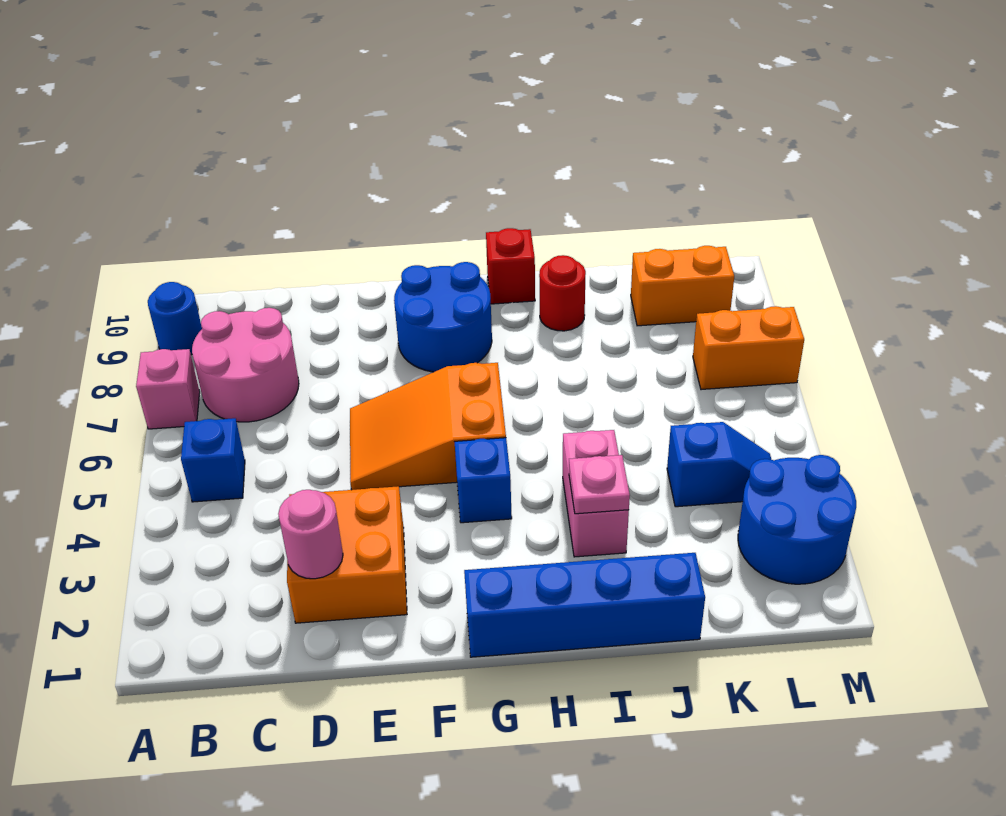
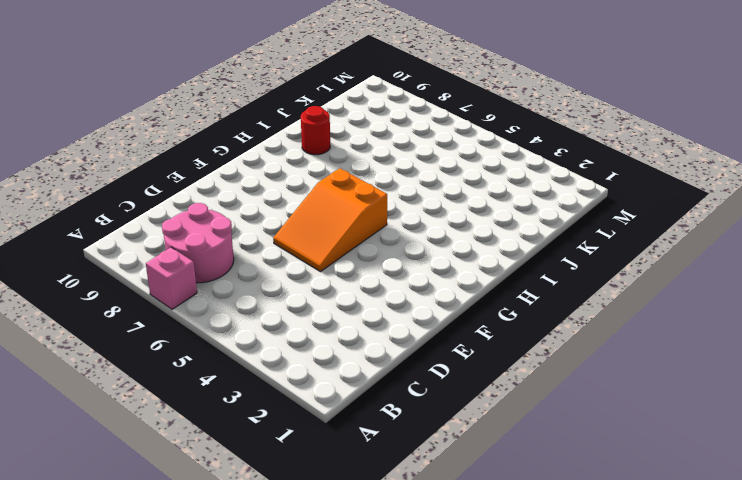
none -> blue round brick A9 level 1
none -> blue brick B5 level 1
none -> orange brick D2:E3 level 1

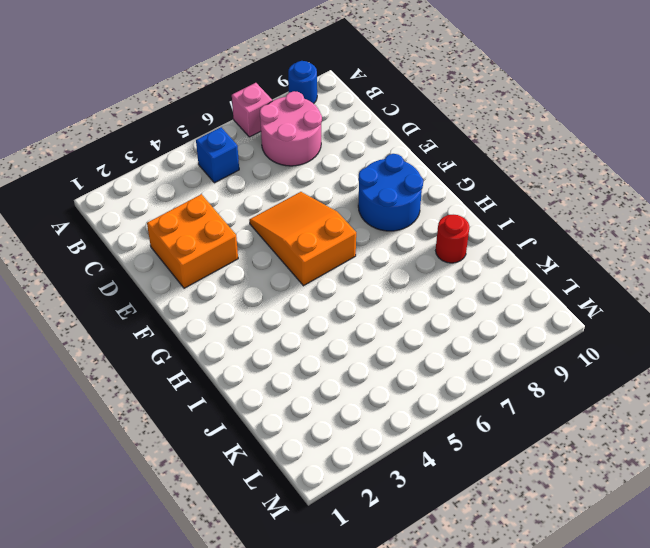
none -> blue brick G1:J1 level 1
none -> blue brick G4 level 1
none -> red brick H10 level 1

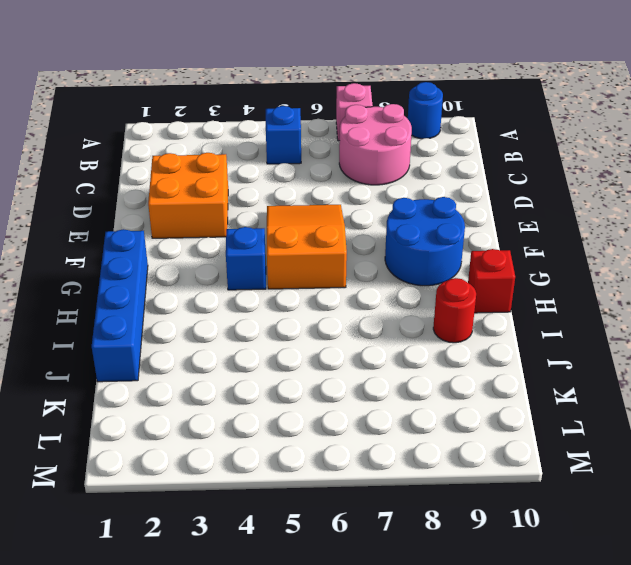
none -> pink brick I3:I4 level 1
none -> blue slope K4:L4 level 1 top K
none -> orange brick K9:L9 level 1

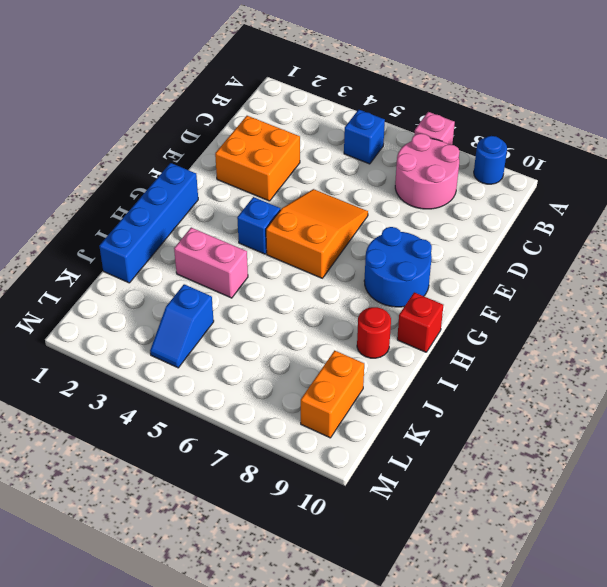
none -> blue round brick L2:M3 level 1
none -> orange brick L7:M7 level 1
none -> pink round brick D2 level 2

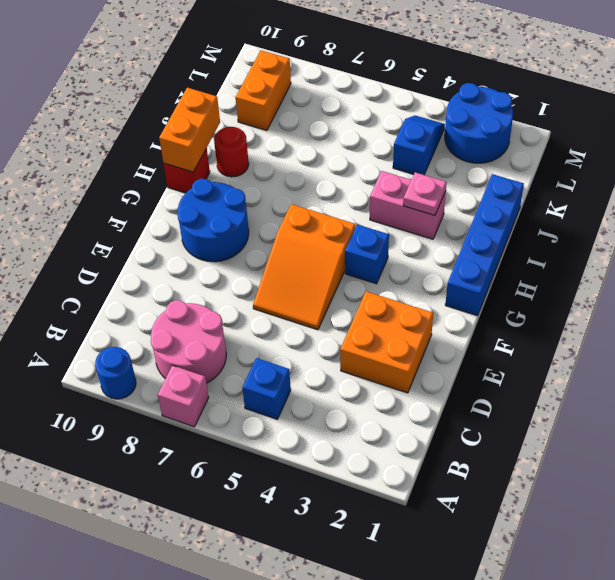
orange brick H10:I10 level 2 -> orange brick L7:M7 level 1
none -> pink round brick D2 level 2

